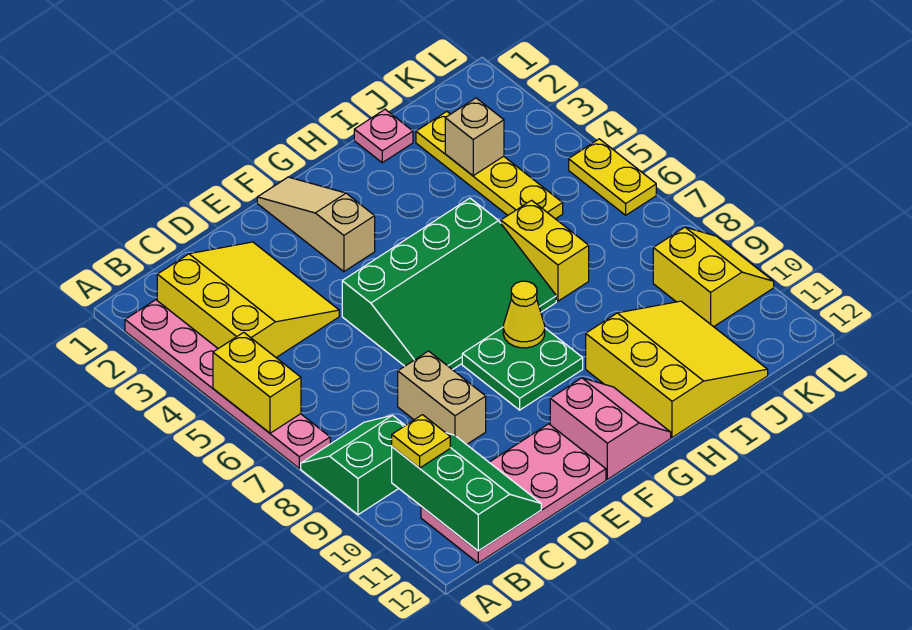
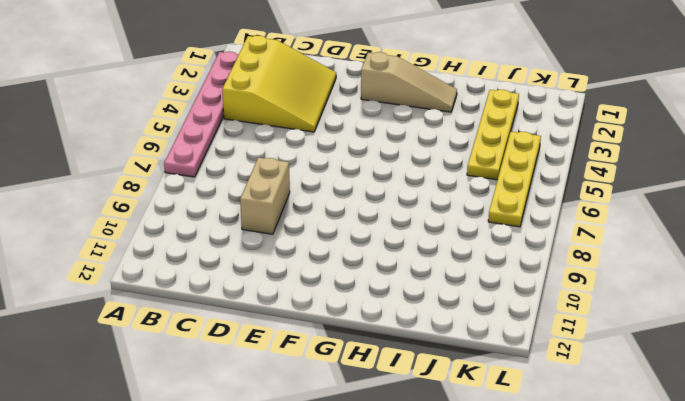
tan slope F2:H2 level 1 top F -> tan slope F1:F3 level 1 top 3
yellow plate K4:K7 level 1 -> none
none -> green slope A8:B9 level 1 top 9
none -> pink plate B11:E12 level 1
none -> green slope E5:H7 level 1 top 5

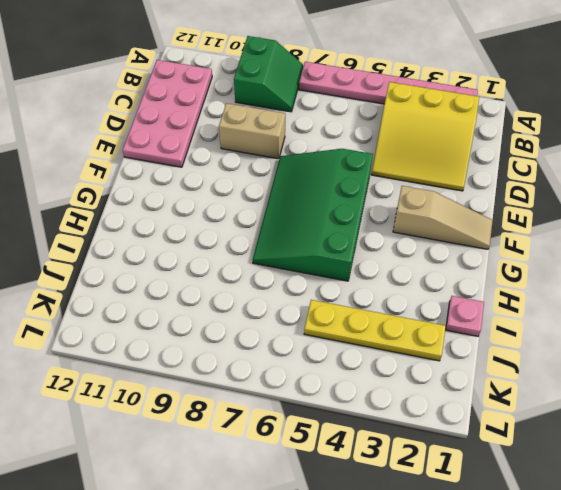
none -> green plate F8:G9 level 1
none -> pink slope F11:G12 level 1 top F
none -> yellow slope H10:J12 level 1 top H

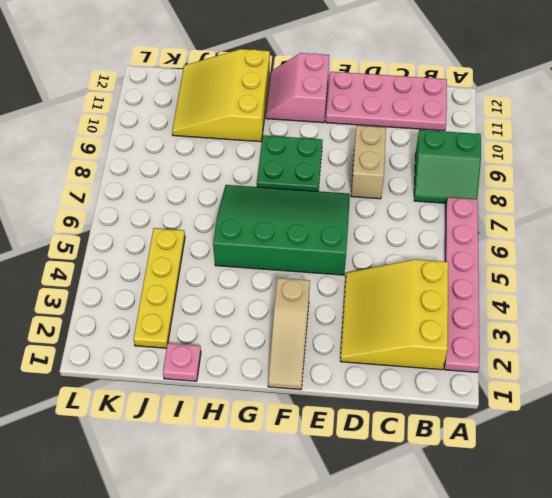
none -> yellow brick I6:I7 level 1
none -> yellow slope K9:L10 level 1 top K
none -> yellow plate L5:L6 level 1

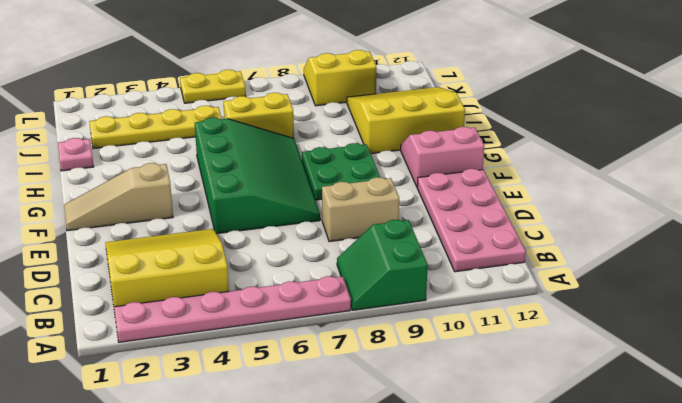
none -> yellow brick A5:A6 level 2
none -> green slope B10:C12 level 2 top B
none -> yellow cone G8 level 2

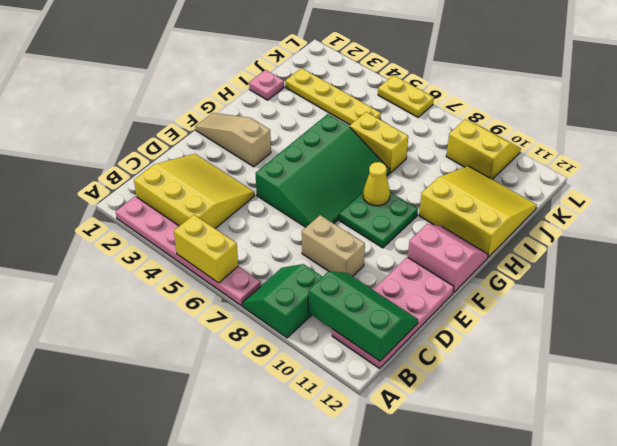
none -> tan brick J3 level 2
none -> yellow plate B10 level 3

